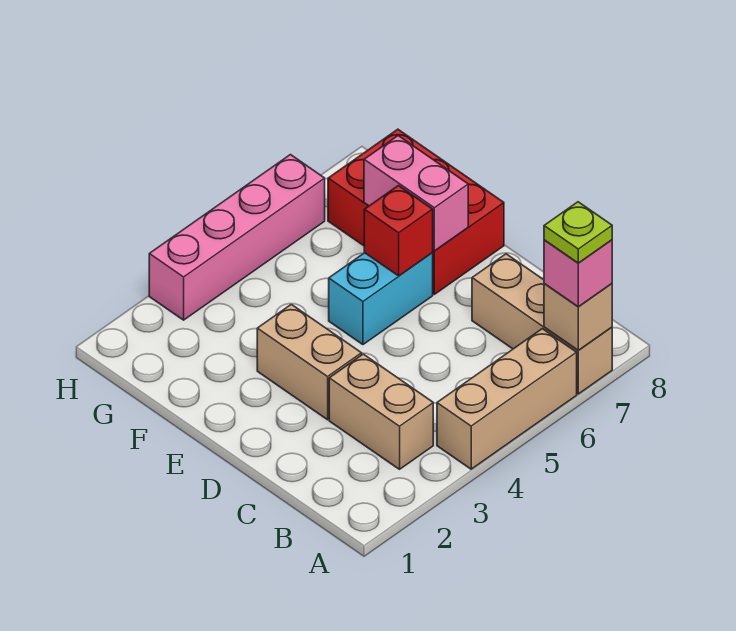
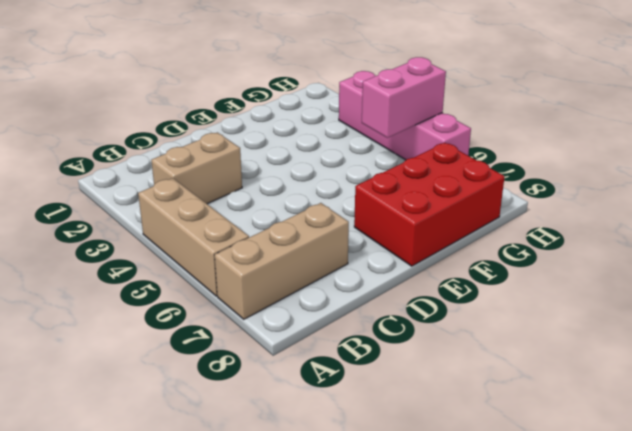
pink brick G5:H5 level 2 -> pink brick E7:F7 level 2
none -> tan brick D3:E3 level 1
none -> cyan brick E5:E6 level 1
none -> tan brick A7 level 2

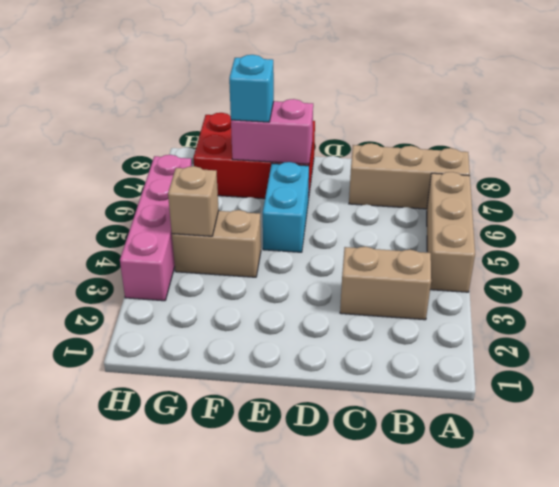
tan brick F4:G4 level 1 -> tan brick D3:E3 level 1
cyan brick F7 level 3 -> none
tan brick G4 level 2 -> tan brick A7 level 2
none -> red brick E6 level 2
none -> pink brick A7 level 3
none -> lime plate A7 level 4

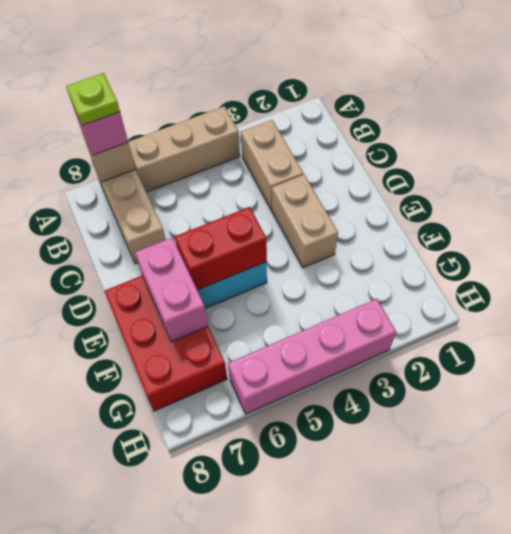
red brick E5:E6 level 2 -> red brick E6 level 2

